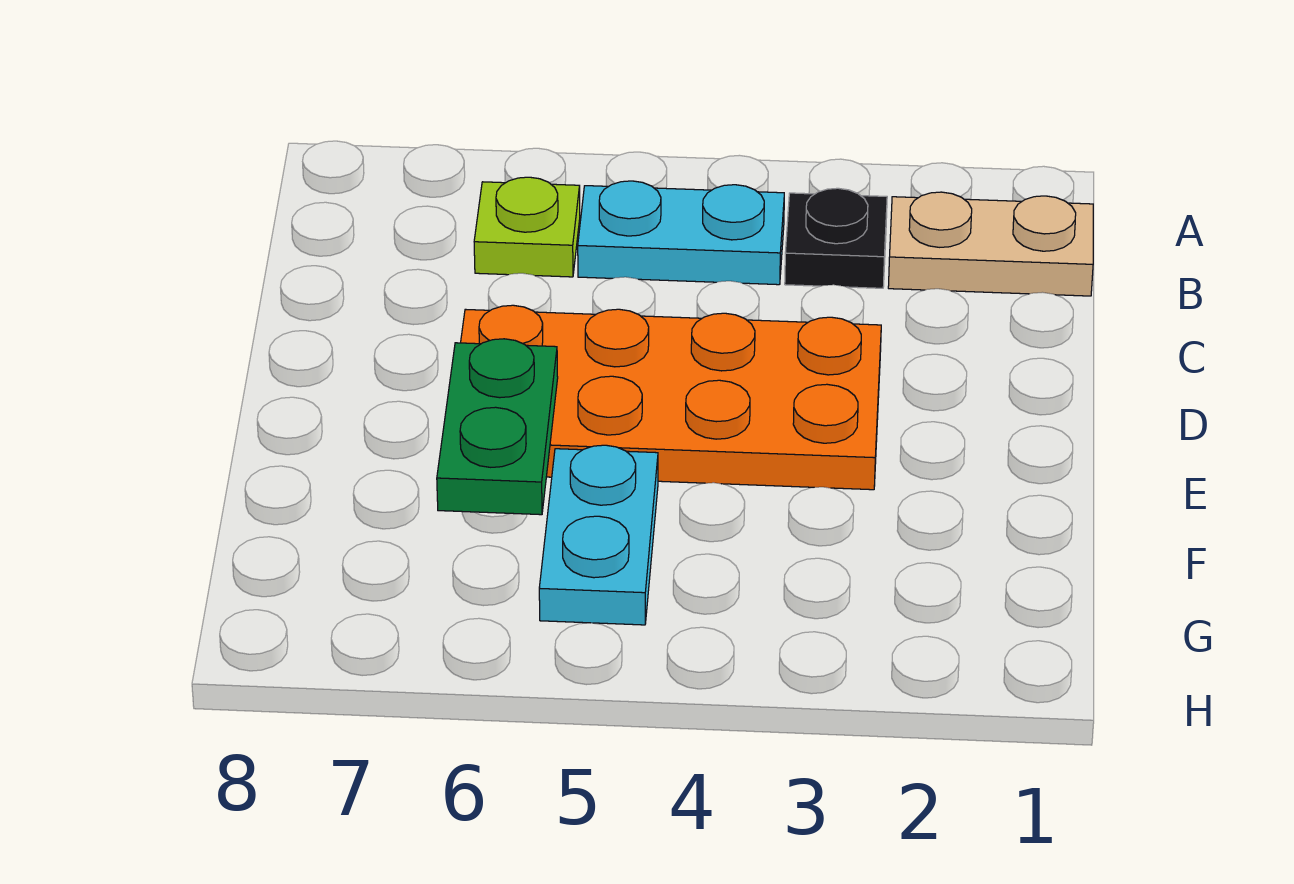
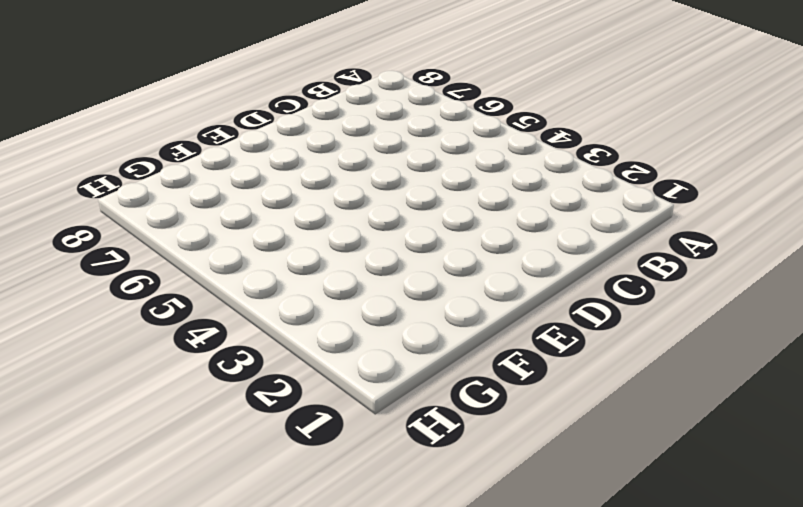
none -> tan plate B1:B2 level 1
none -> black plate B3 level 1

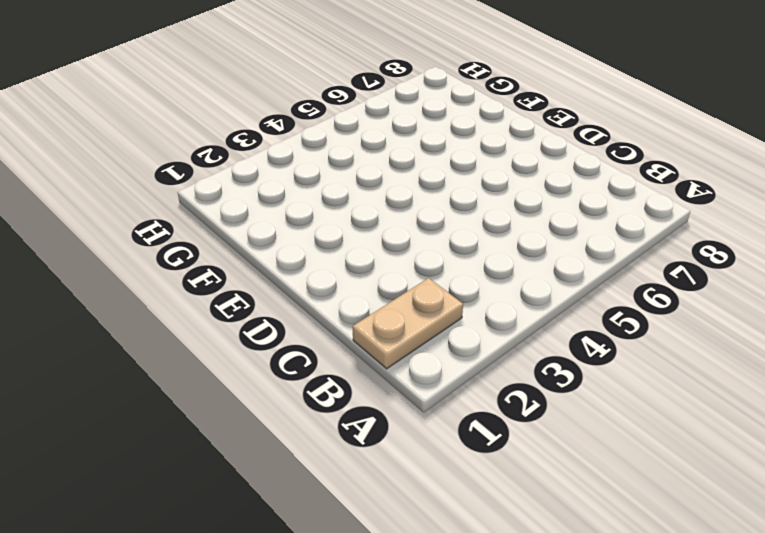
none -> black plate B3 level 1
none -> cyan plate B4:B5 level 1

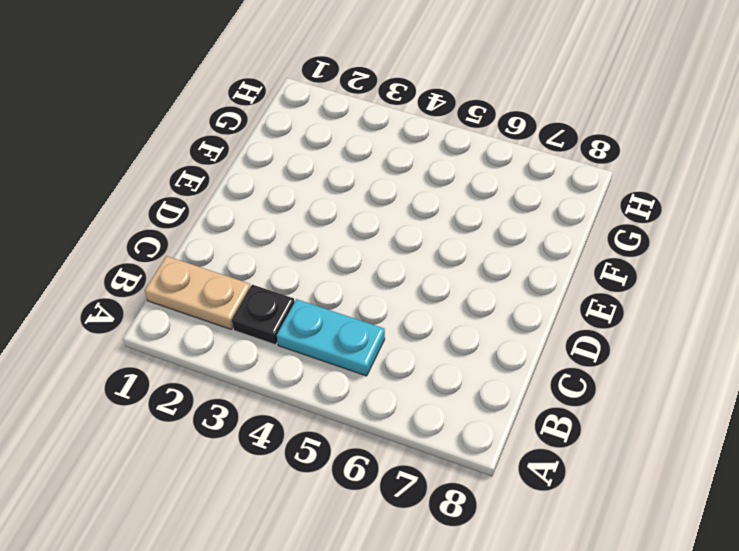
none -> lime plate B6 level 1
none -> orange plate D3:E6 level 1

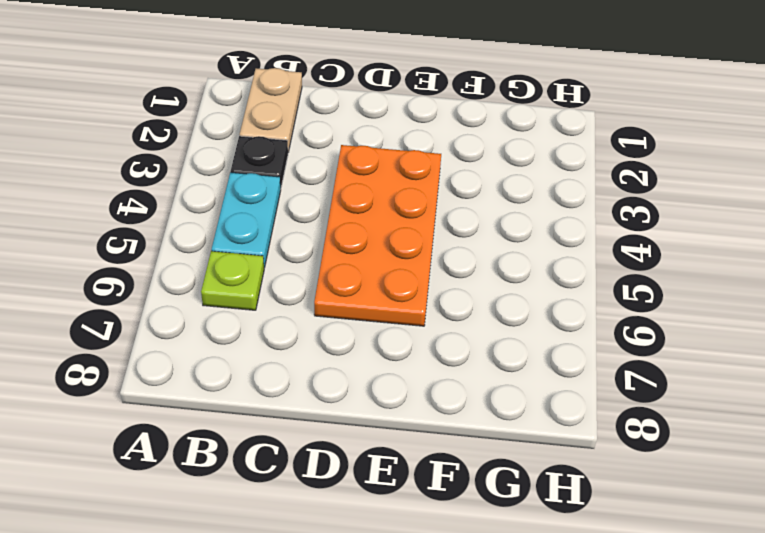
none -> cyan plate F5:G5 level 1
none -> green plate E6:F6 level 2

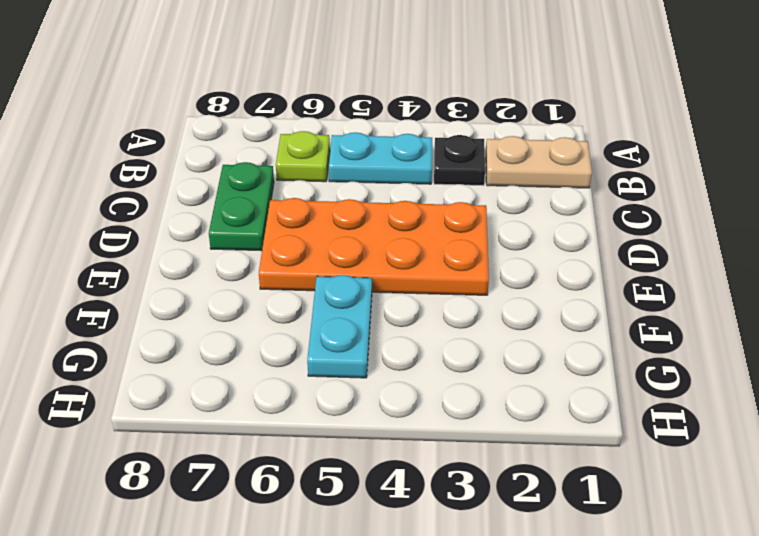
green plate C7:D7 level 1 -> green plate E6:F6 level 2

